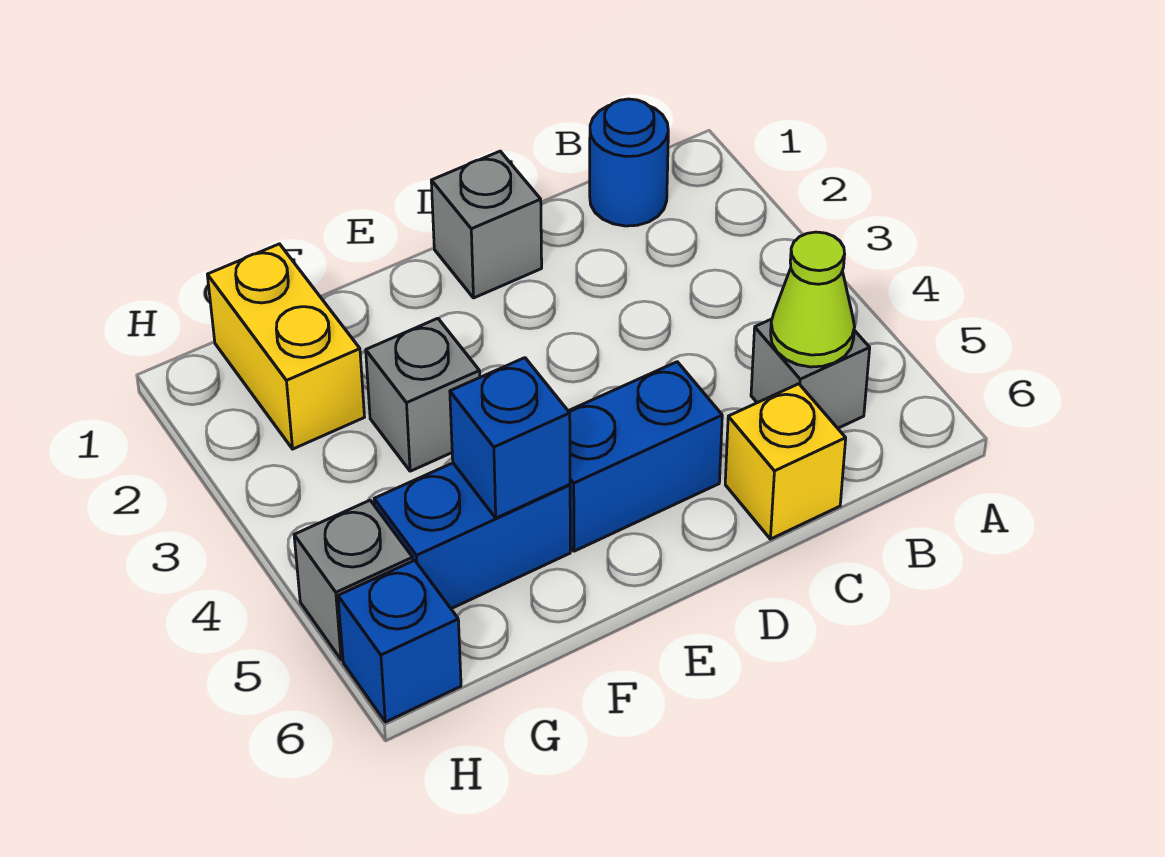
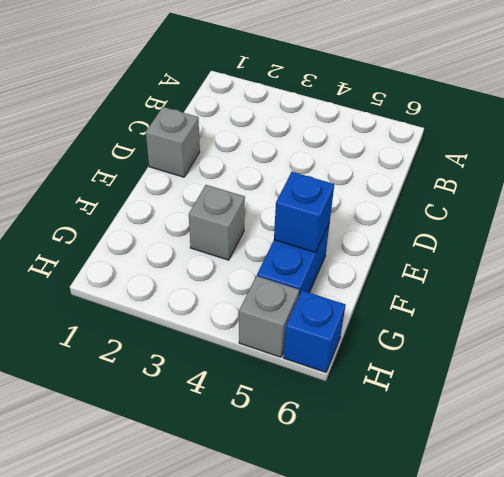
none -> blue round brick B1 level 1
none -> grey brick B5 level 1
none -> yellow brick C6 level 1

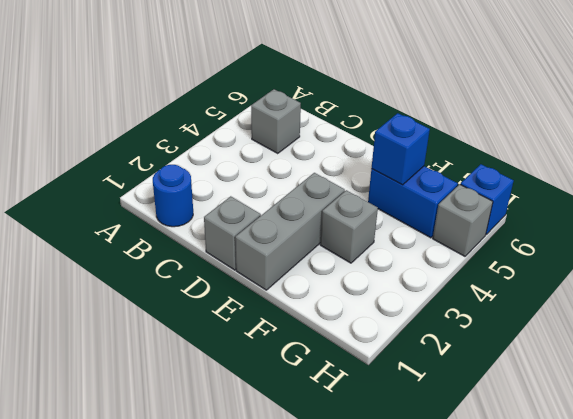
grey brick E1:E3 level 1 -> none
none -> yellow brick C6 level 1
none -> blue brick D5:E5 level 1
none -> yellow brick G1:G2 level 1

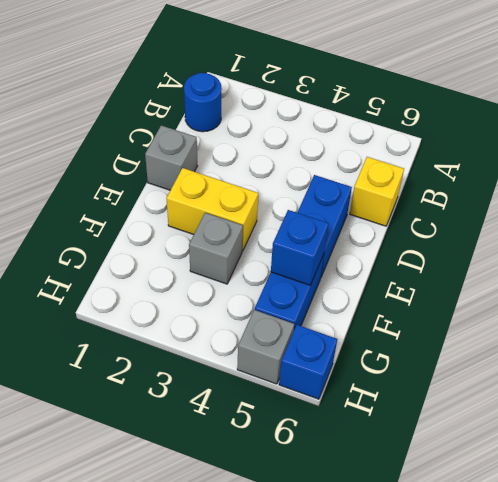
yellow brick E2:E3 level 1 -> yellow brick G1:G2 level 1
none -> grey brick B5 level 1
none -> lime cone B5 level 2

